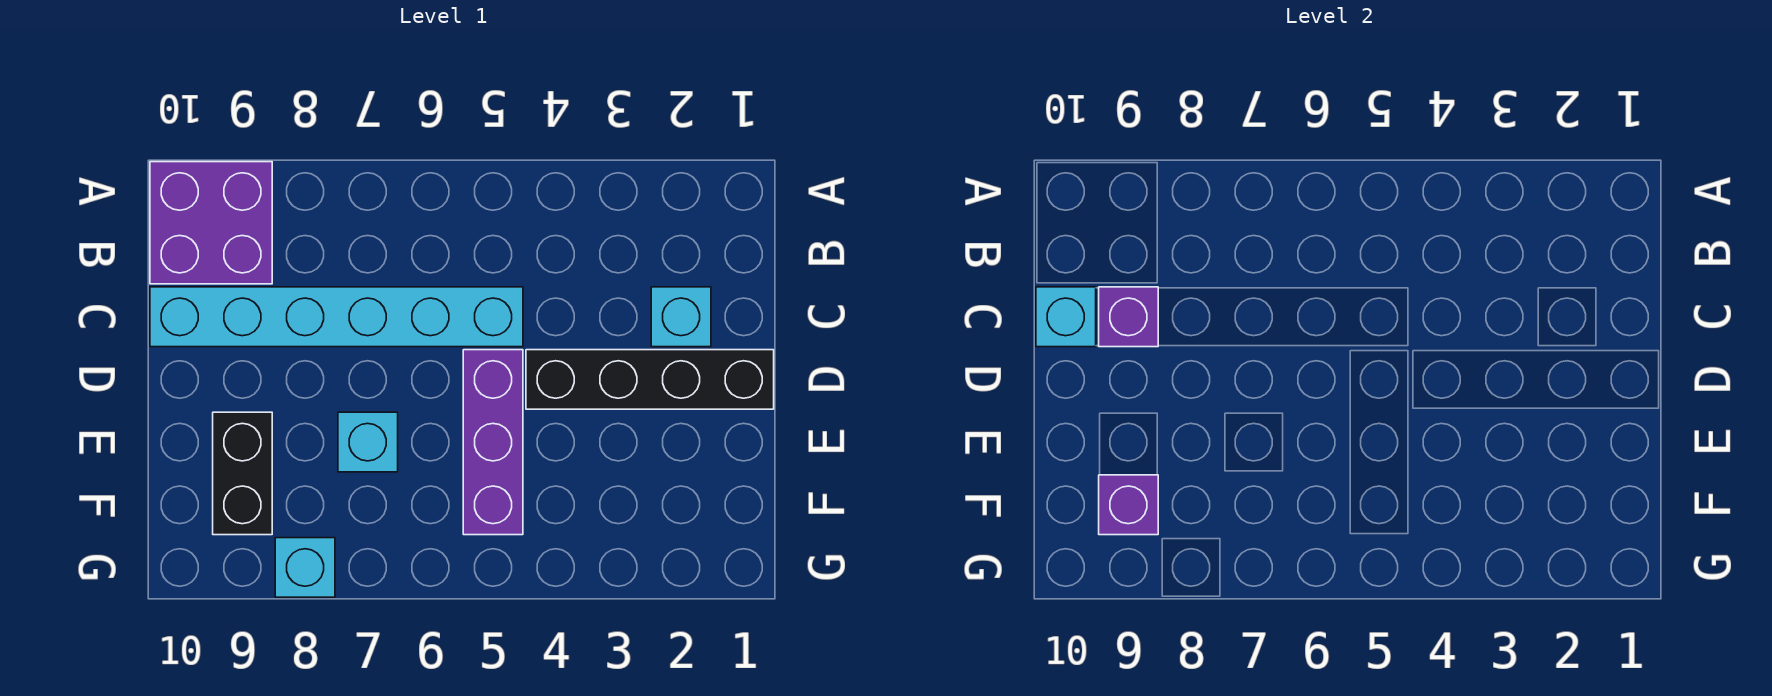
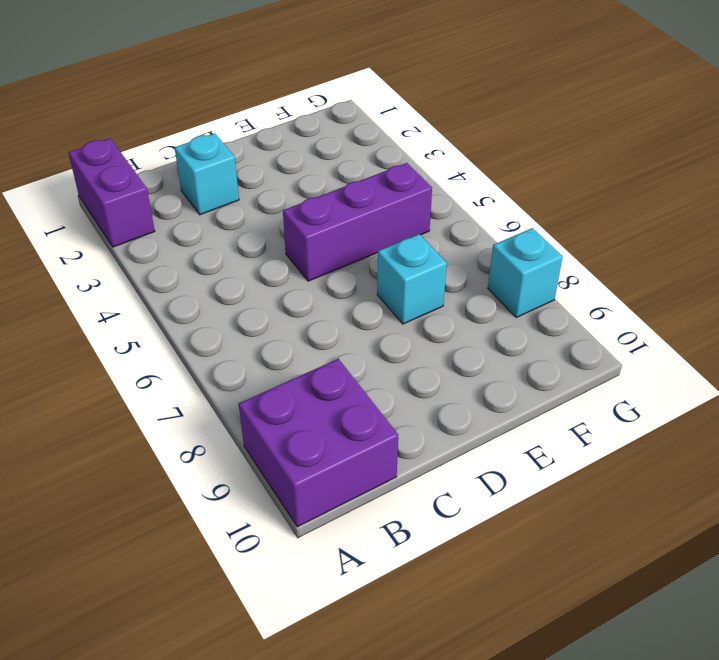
purple brick A1:A2 level 1 -> none
none -> cyan brick C5:C10 level 1
none -> black brick D1:D4 level 1

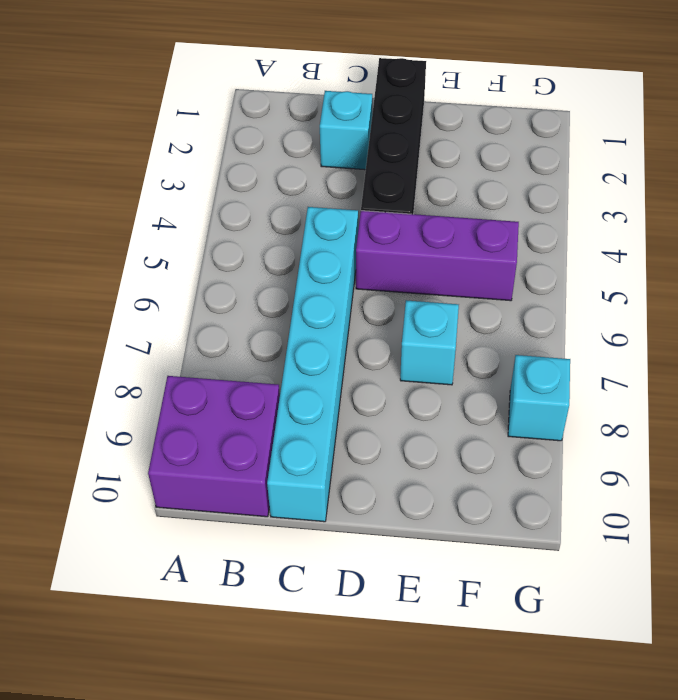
none -> black brick E9:F9 level 1
none -> purple brick C9 level 2

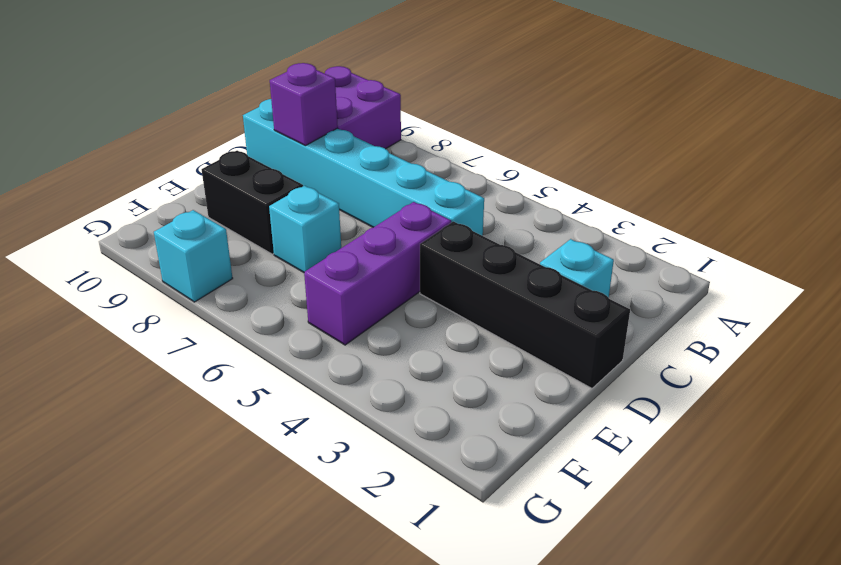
black brick E8:E9 level 1 -> black brick E9:F9 level 1
none -> cyan brick C10 level 2
none -> purple brick F9 level 2

